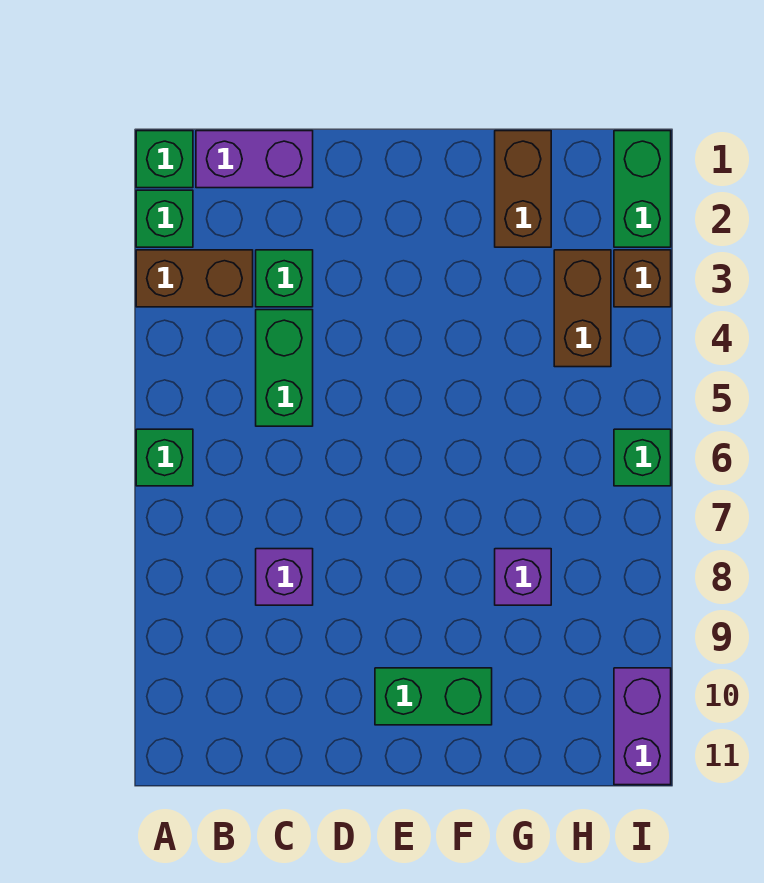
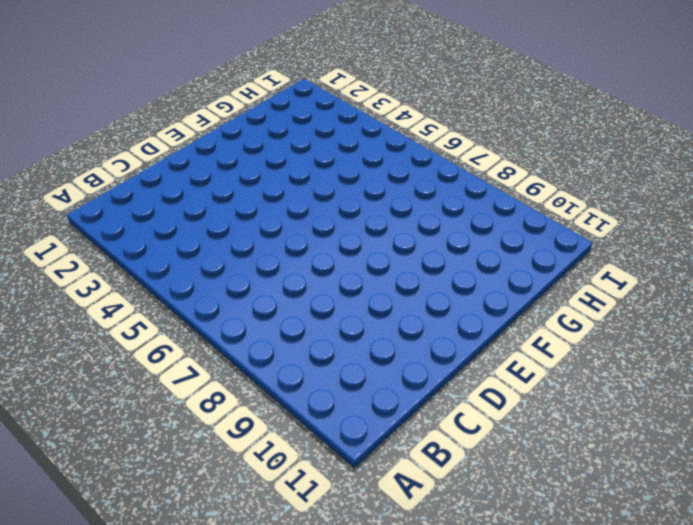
none -> green brick A1 level 1
none -> green brick A2 level 1
none -> brown brick A3:B3 level 1

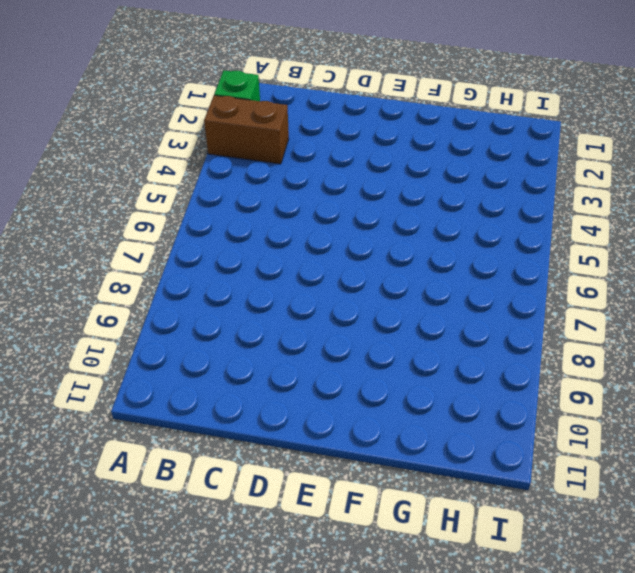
none -> green brick A1 level 1
none -> green brick A6 level 1
none -> purple brick B1:C1 level 1

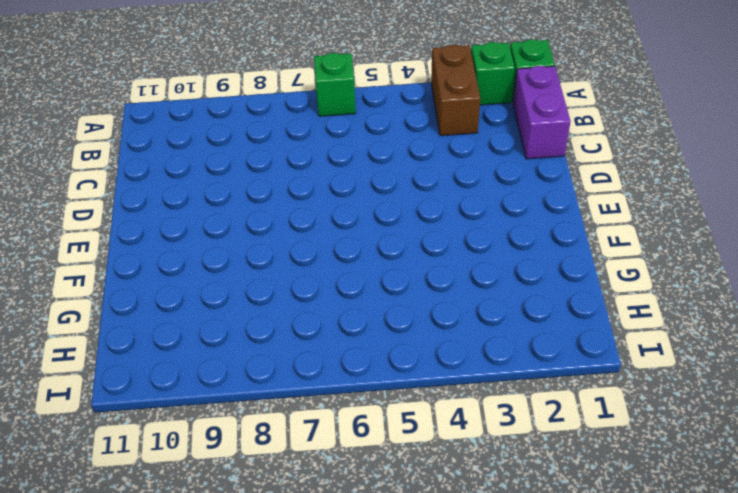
none -> green brick C3 level 1
none -> green brick C4:C5 level 1
none -> purple brick C8 level 1

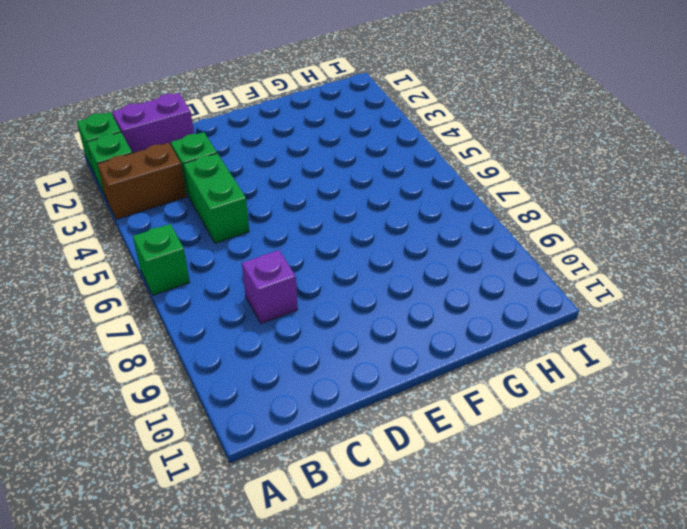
none -> green brick E10:F10 level 1
none -> brown brick G1:G2 level 1
none -> purple brick G8 level 1

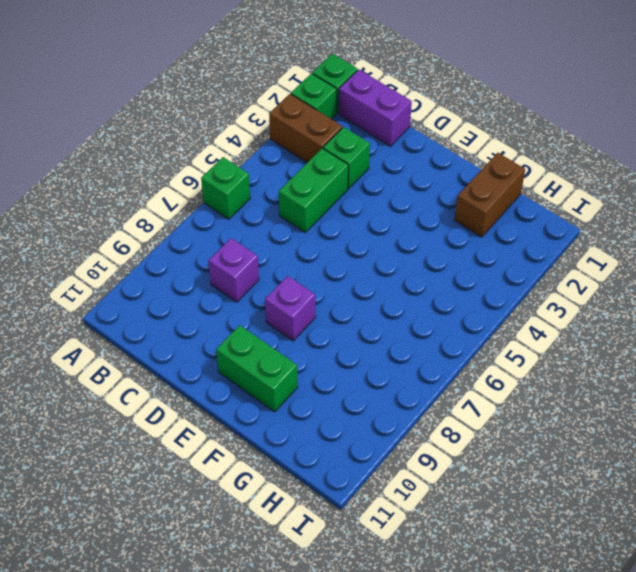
purple brick E8 level 1 -> purple brick G8 level 1
none -> brown brick H3:H4 level 1
none -> green brick I1:I2 level 1
none -> brown brick I3 level 1

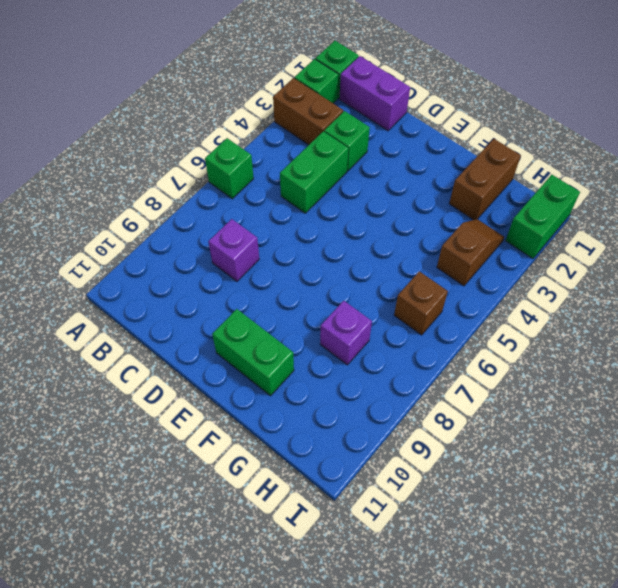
brown slope H3:H4 level 1 top 4 -> brown brick H3:H4 level 1
brown brick H6 level 1 -> brown brick I3 level 1
none -> green brick I6 level 1
none -> purple brick I10:I11 level 1

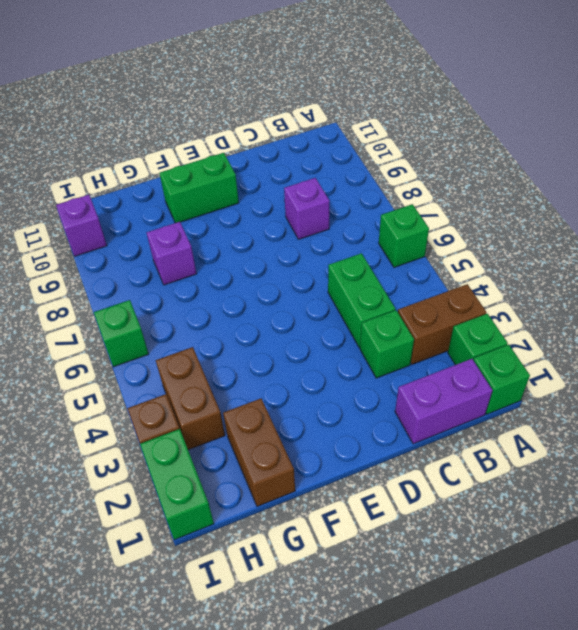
purple brick I10 level 1 -> purple brick I10:I11 level 1

